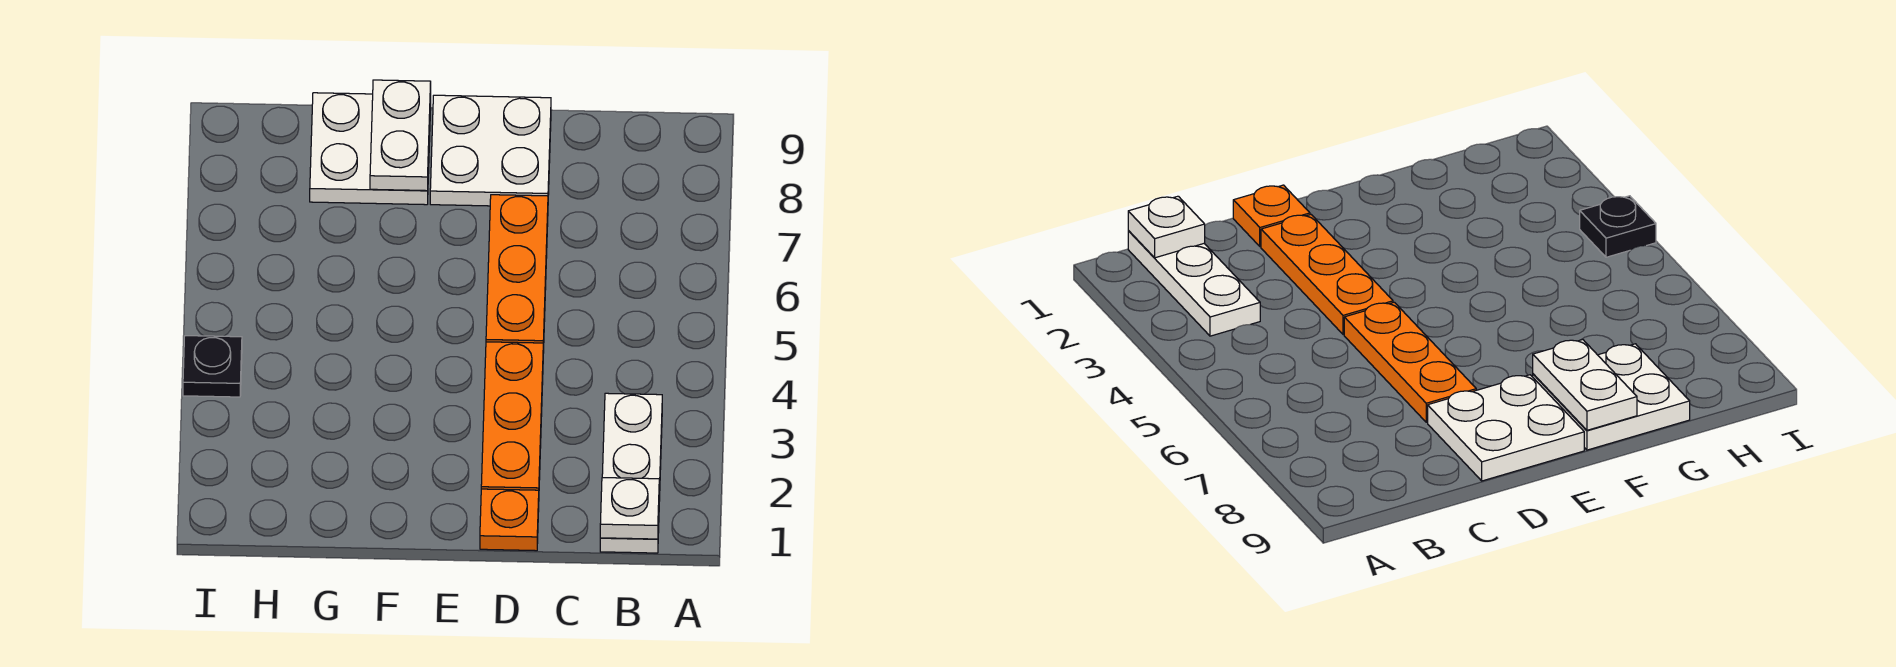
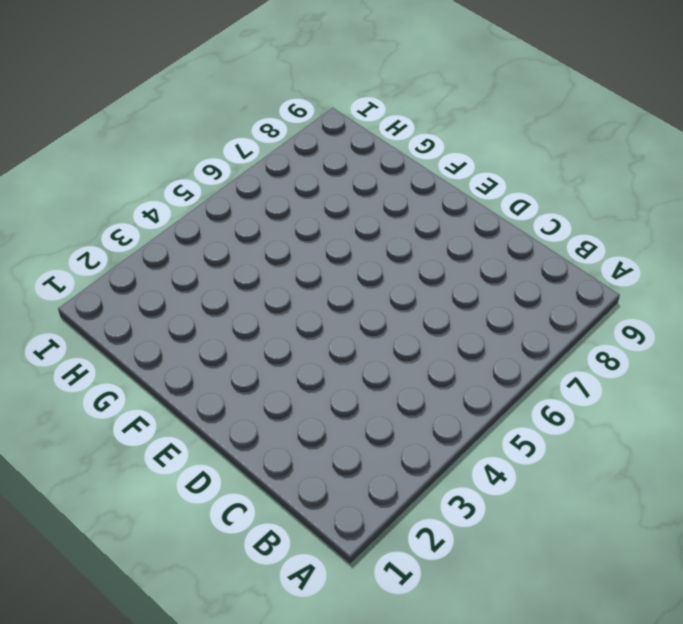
none -> white plate B1:B3 level 1
none -> orange plate D1 level 1

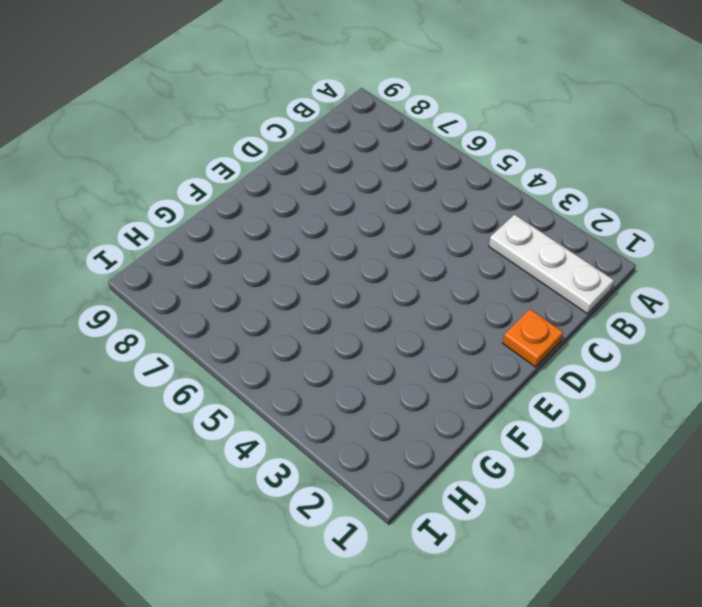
none -> orange plate D2:D4 level 1
none -> orange plate D5:D7 level 1

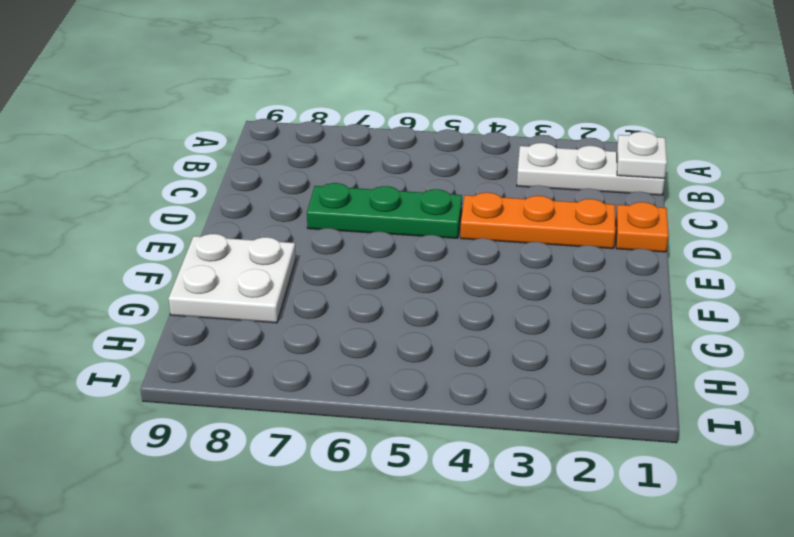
green plate D5:D7 level 1 -> orange plate D5:D7 level 1
none -> white plate D8:E9 level 1
none -> black plate I4 level 1

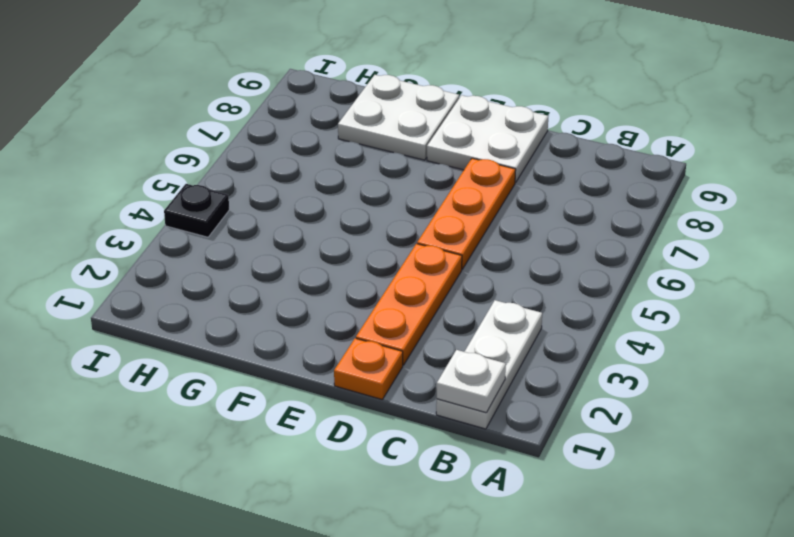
none -> white plate F8:F9 level 2

